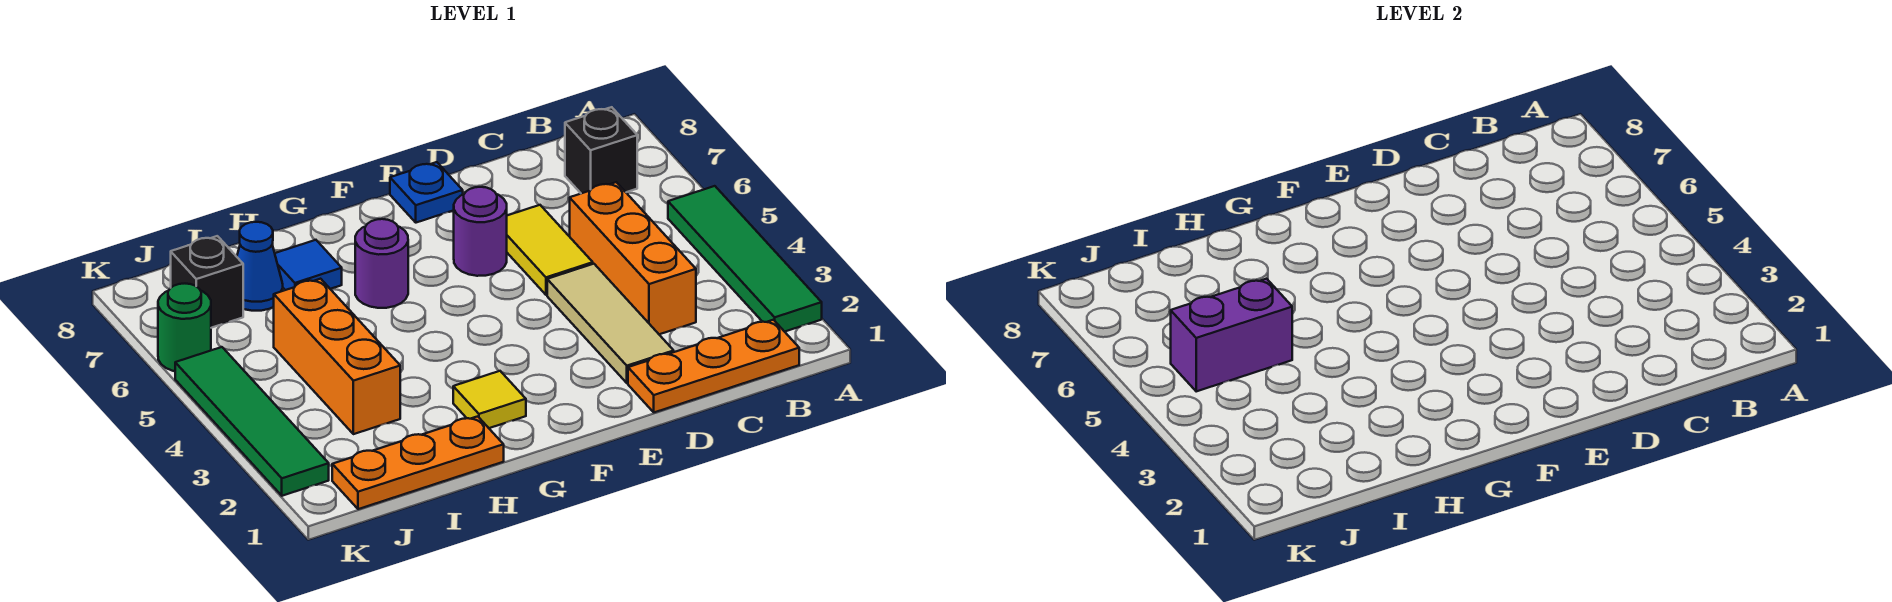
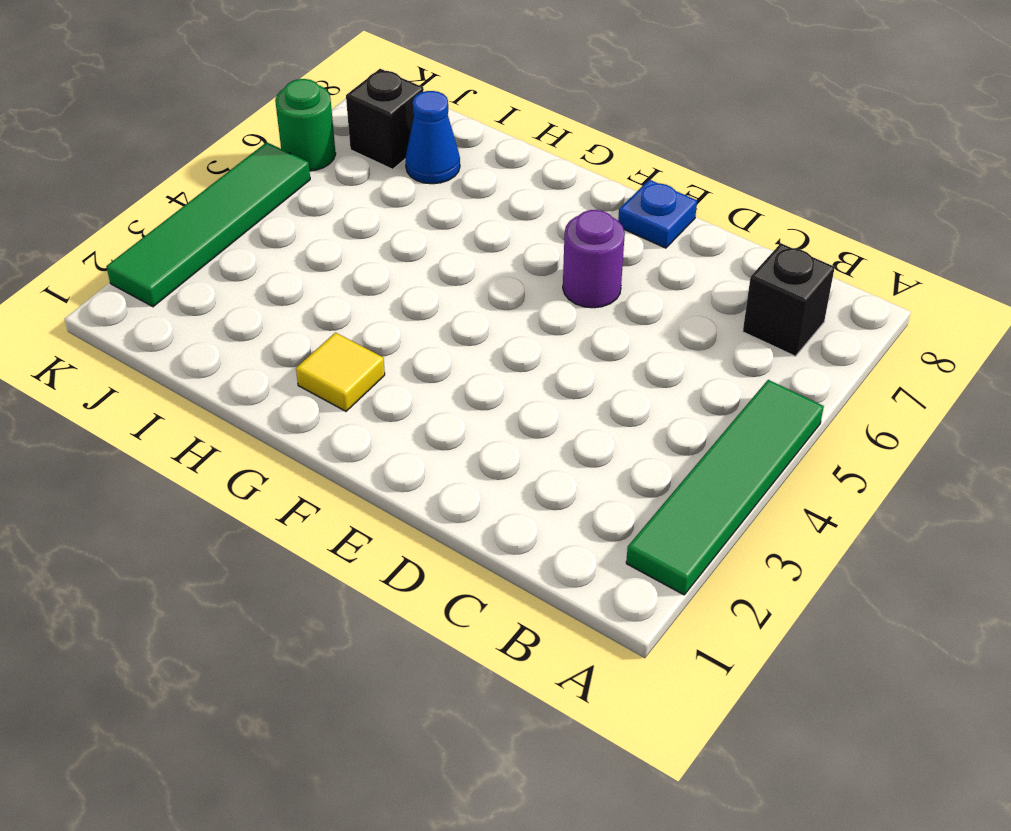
none -> orange plate B1:D1 level 1
none -> orange brick C3:C5 level 1
none -> tan tile D2:D4 level 1

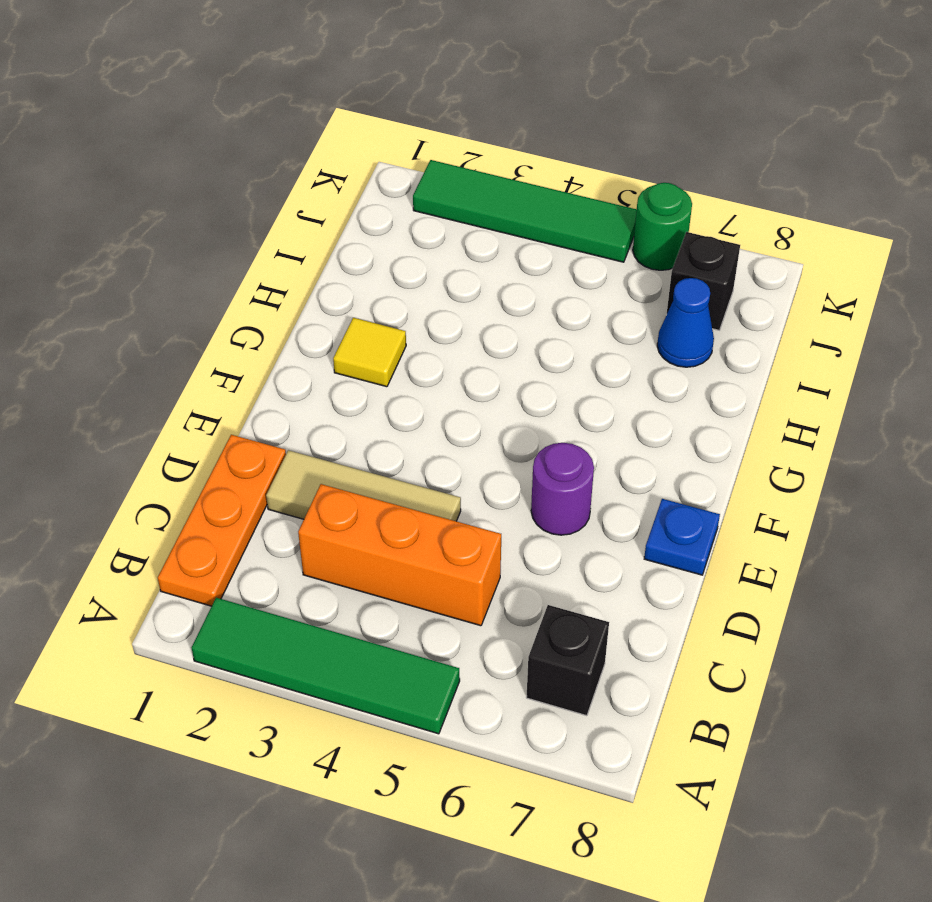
none -> yellow tile D5:D6 level 1
none -> purple round brick G6 level 1
none -> orange plate H1:J1 level 1

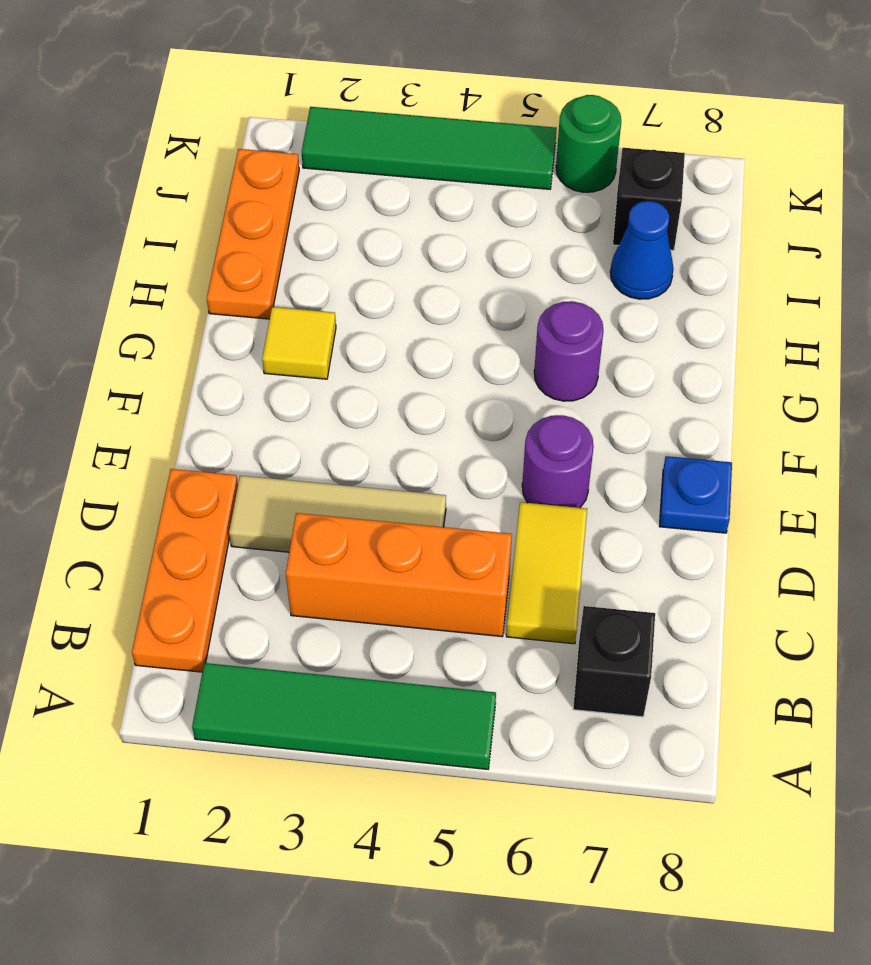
yellow tile C6:D6 level 1 -> yellow tile D5:D6 level 1
none -> blue tile H7 level 1
none -> orange brick I3:I5 level 1
none -> purple brick I5:J5 level 2

